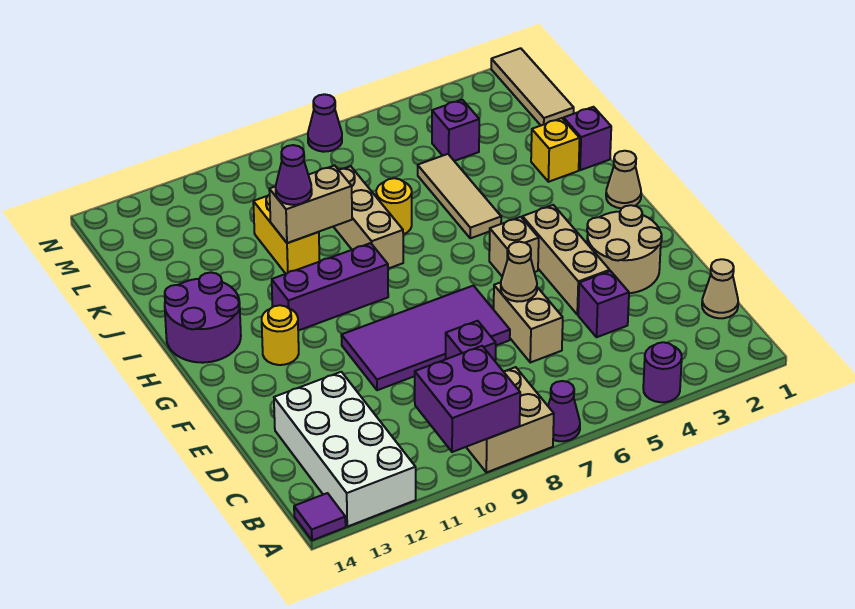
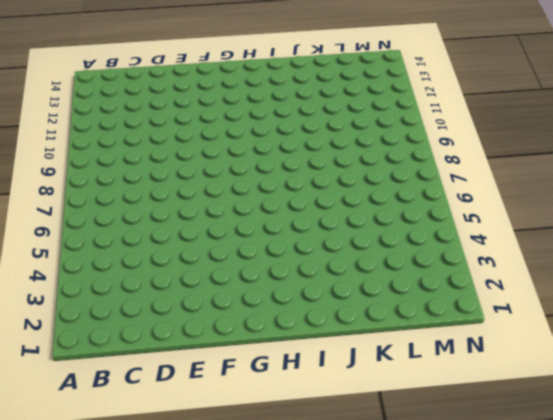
none -> purple round brick A4 level 1
none -> purple cone A7 level 1
none -> tan brick A8:B9 level 1
none -> white brick A12:D13 level 1

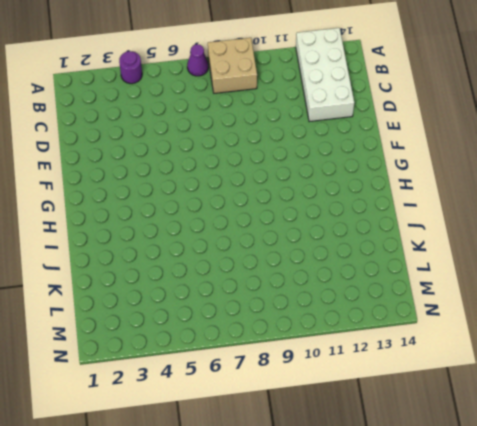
none -> purple tile A14 level 1
none -> tan cone C1 level 1
none -> purple brick D4 level 1
none -> tan brick D6:E6 level 1

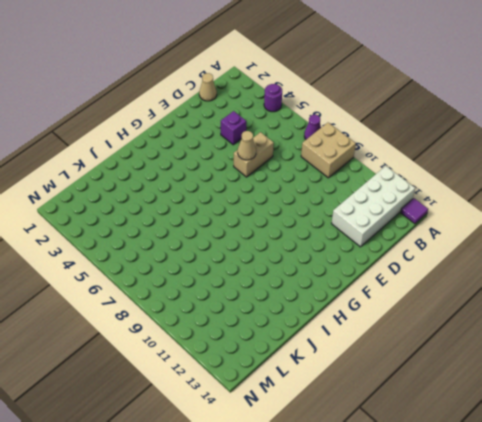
none -> purple brick D8 level 1
none -> tan round brick E2:F3 level 1
none -> tan brick E4:G4 level 1
none -> purple tile E7:F10 level 1

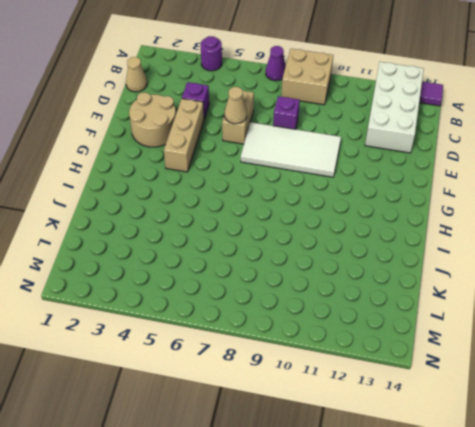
white tile E7:F10 level 1 -> purple tile E7:F10 level 1
none -> tan brick G5 level 1
none -> yellow round brick G12 level 1
none -> tan cone H1 level 1
none -> purple brick H9:H11 level 1

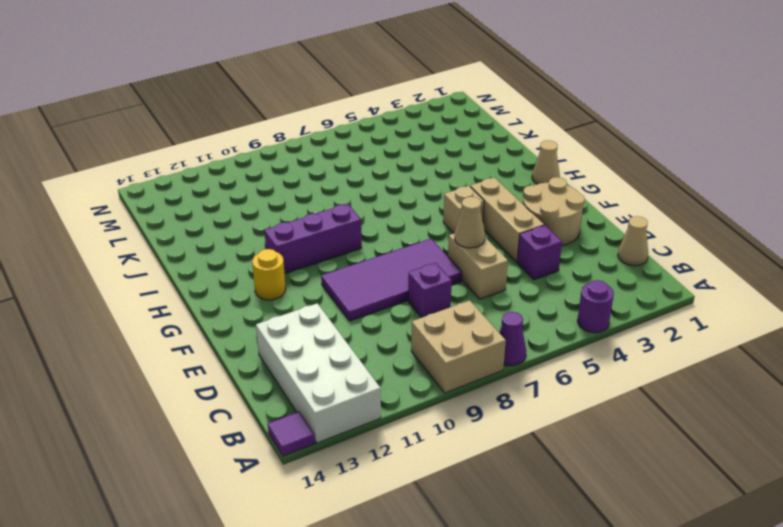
none -> purple round brick H13:I14 level 1
none -> tan tile I5:K5 level 1
none -> tan brick I8:K8 level 1
none -> purple brick J1 level 1

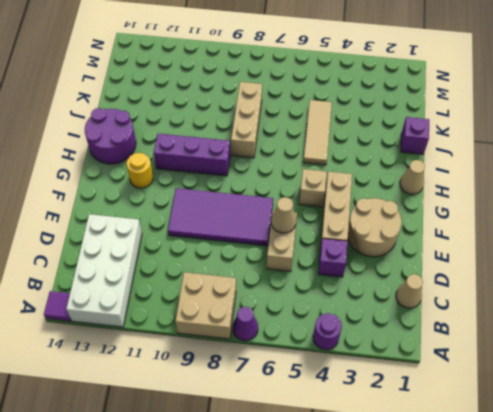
none -> purple brick D8 level 1
none -> yellow brick J2 level 1
none -> yellow round brick J7 level 1
none -> yellow brick J10:K10 level 1

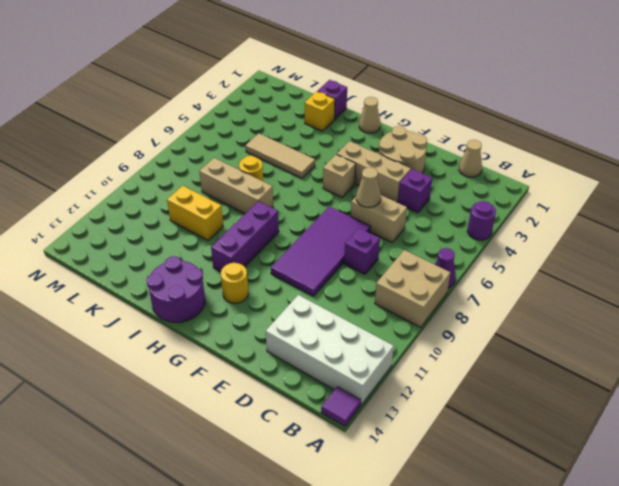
none -> tan tile L1:N1 level 1
none -> purple brick L4 level 1
none -> purple cone N7 level 1
none -> purple brick A9:B10 level 2

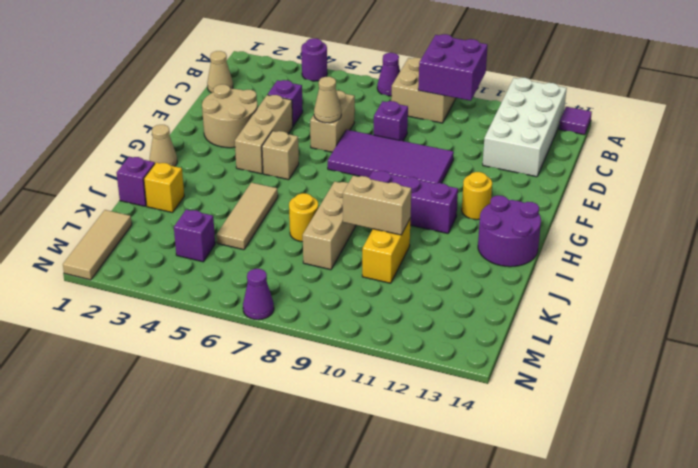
none -> purple cone J10 level 3

